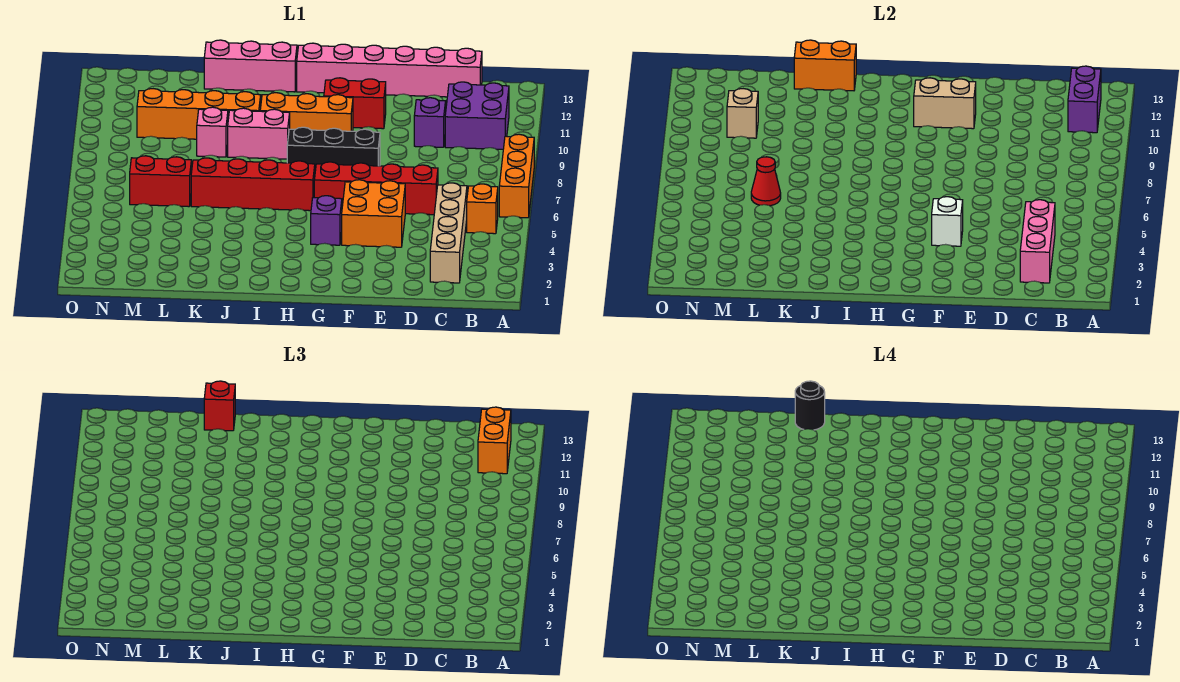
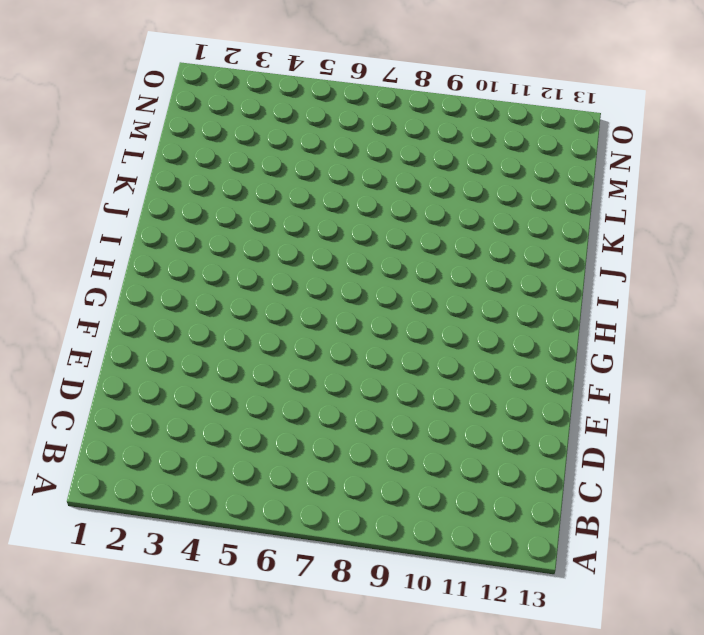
none -> orange brick A6:A8 level 1
none -> orange brick B5 level 1
none -> purple brick B10:C11 level 1

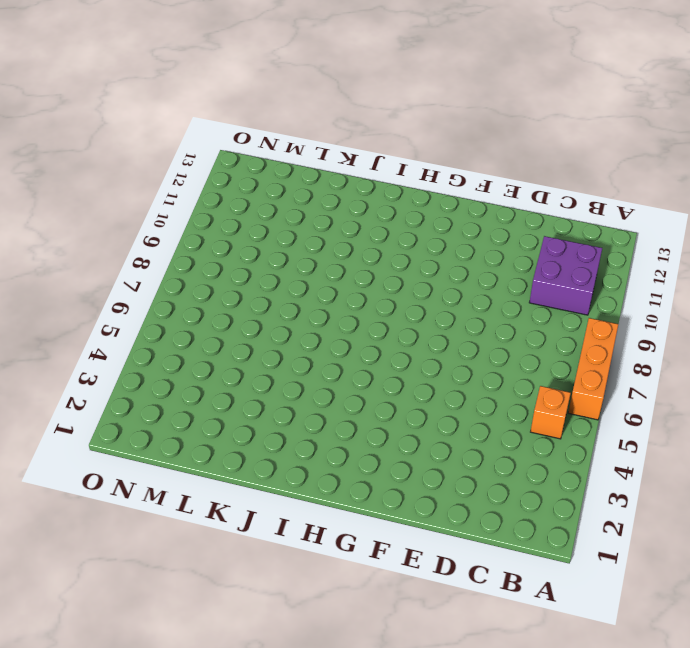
none -> tan brick C2:C5 level 1
none -> pink brick C13:H13 level 1
none -> red brick D6:G6 level 1

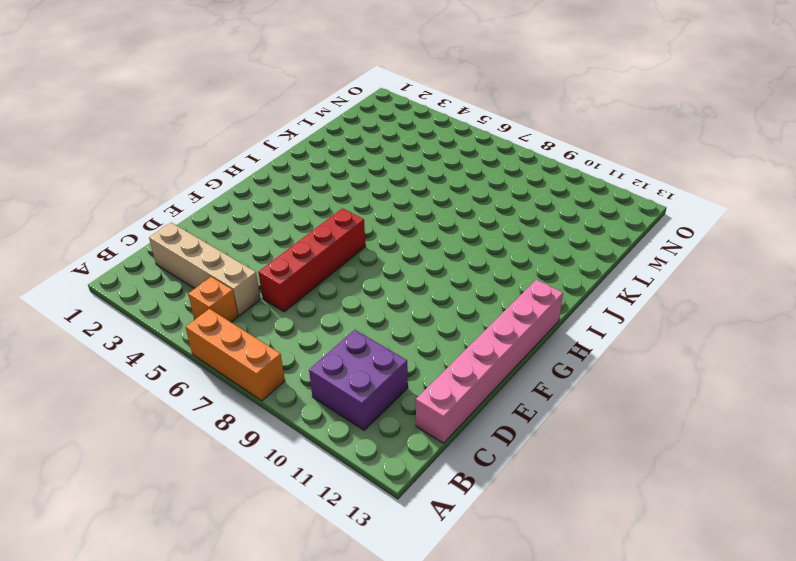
none -> purple brick D10 level 1
none -> orange brick E4:F5 level 1
none -> black brick F8:H8 level 1

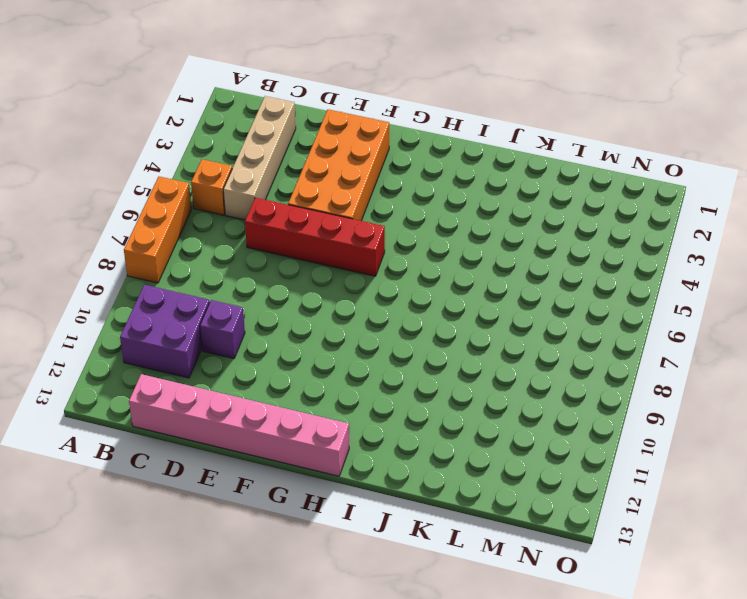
orange brick E2:F5 level 1 -> orange brick E4:F5 level 1
none -> black brick F8:H8 level 1
none -> red brick F11:G11 level 1
none -> purple brick G4 level 1

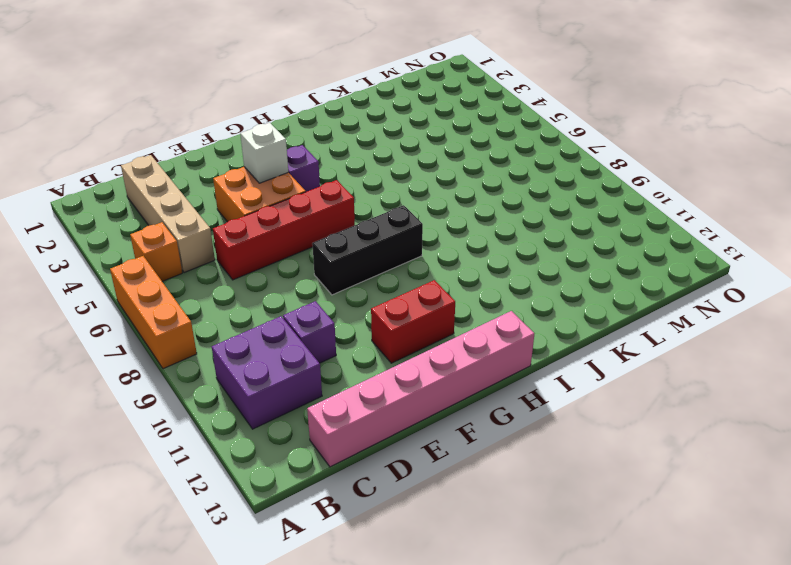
none -> orange brick G10:I10 level 1
none -> red brick H6:K6 level 1
none -> pink brick I9:J9 level 1

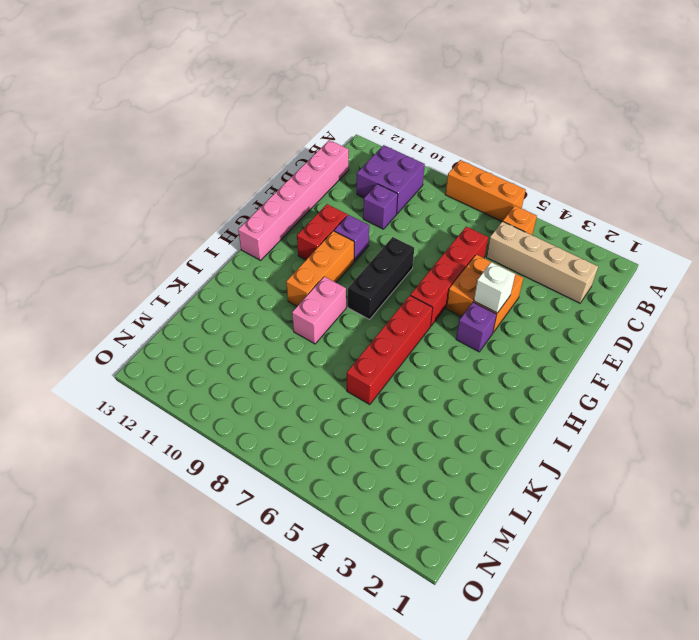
purple brick F10 level 1 -> none
none -> pink brick I13:K13 level 1
none -> orange brick J10:M10 level 1
none -> pink brick K9 level 1

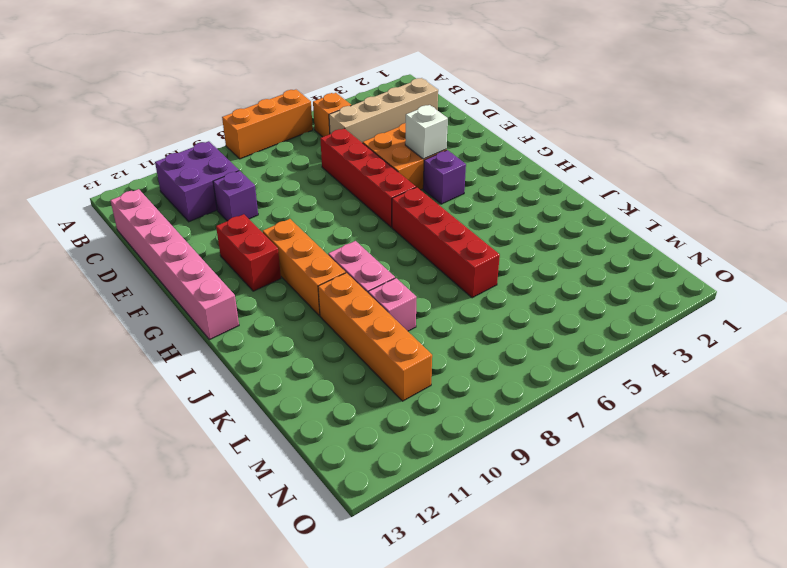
none -> black brick F8:H8 level 1
none -> pink brick I13:K13 level 1
none -> red brick L6:M6 level 1

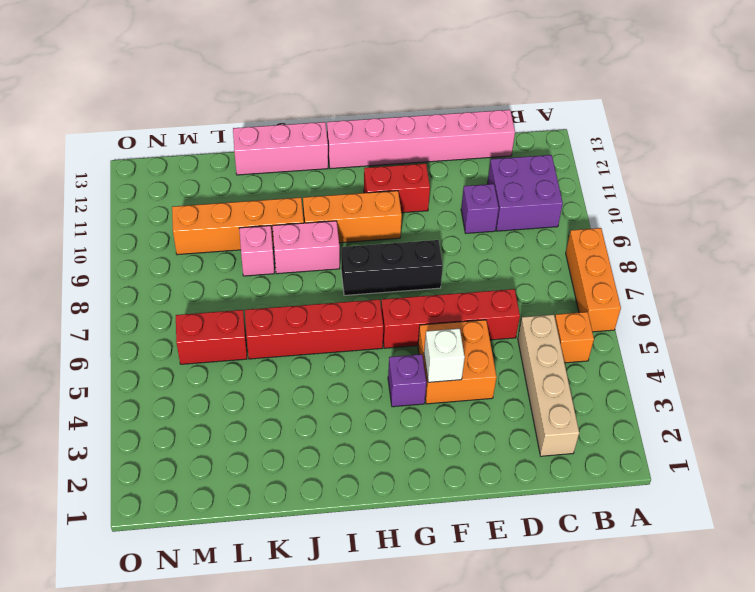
none -> purple brick B11:B12 level 2
none -> pink brick C2:C4 level 2
none -> tan brick F11:G11 level 2

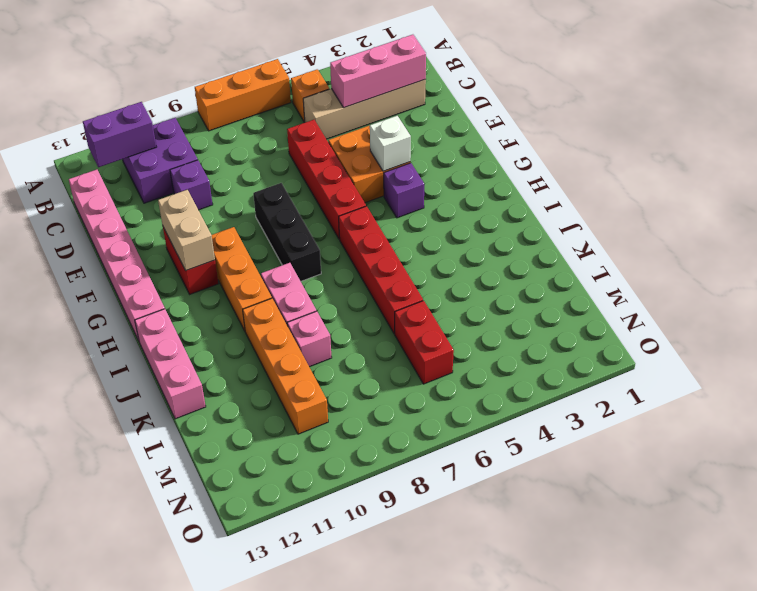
none -> orange brick J13:K13 level 2
none -> red cone L6 level 2
none -> tan brick M10 level 2

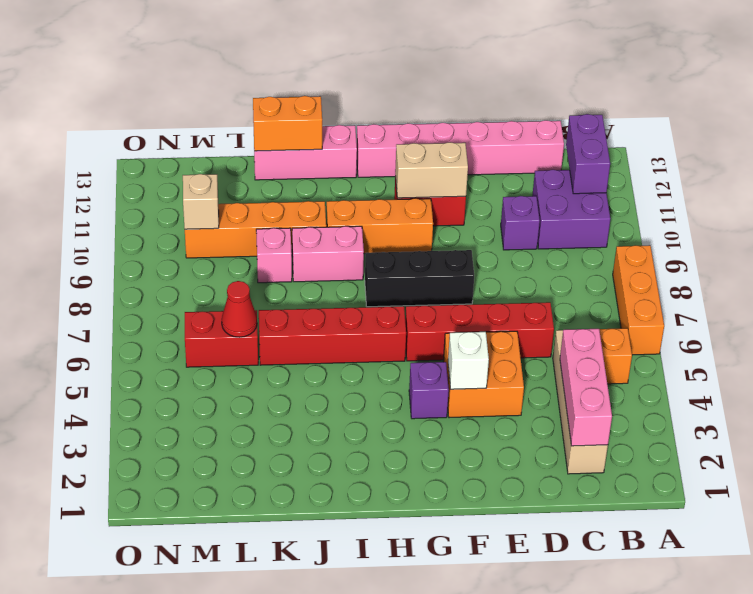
none -> orange brick B11:B12 level 3
none -> red brick K13 level 3
none -> black round brick K13 level 4

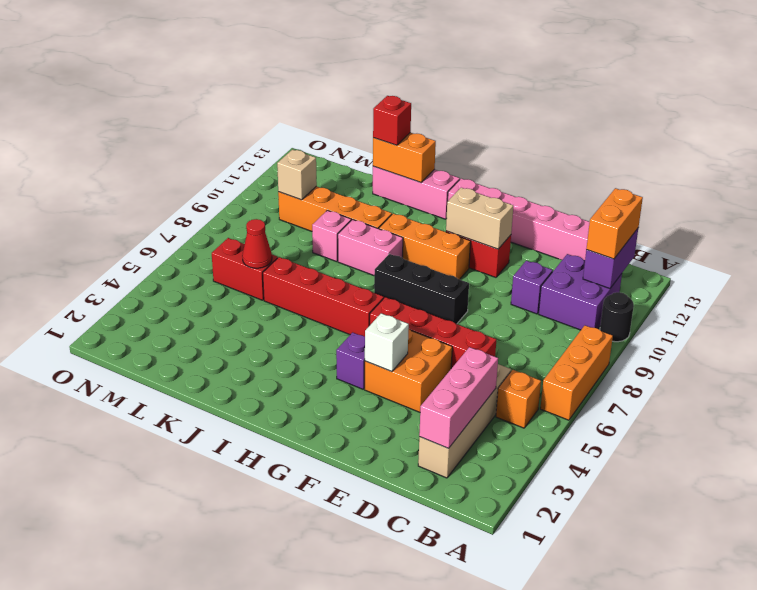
black round brick A10 level 1 -> black round brick K13 level 4

